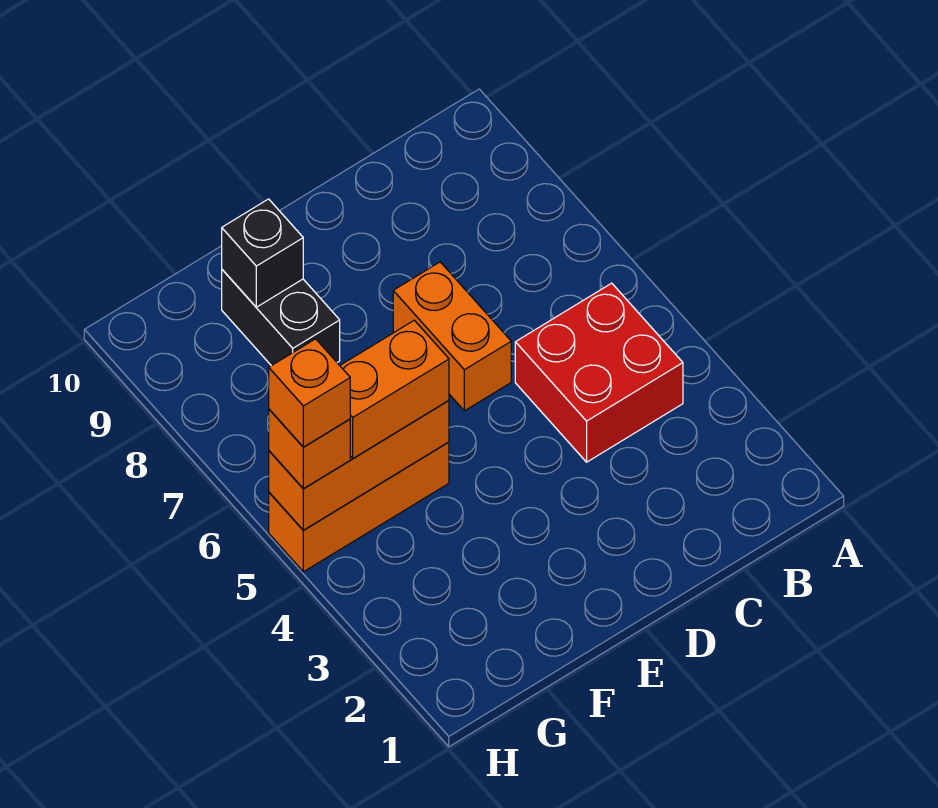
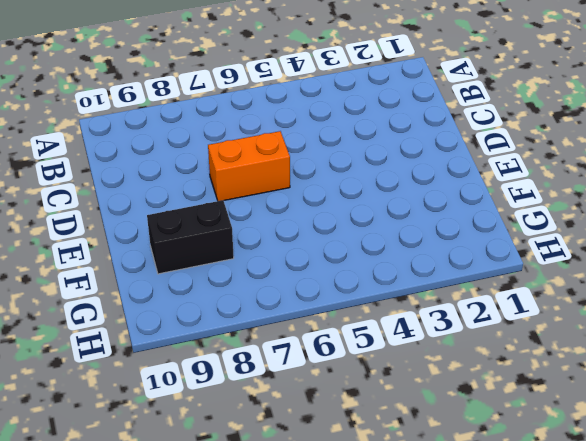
none -> red brick B4:C5 level 1
none -> orange brick F5:H5 level 1

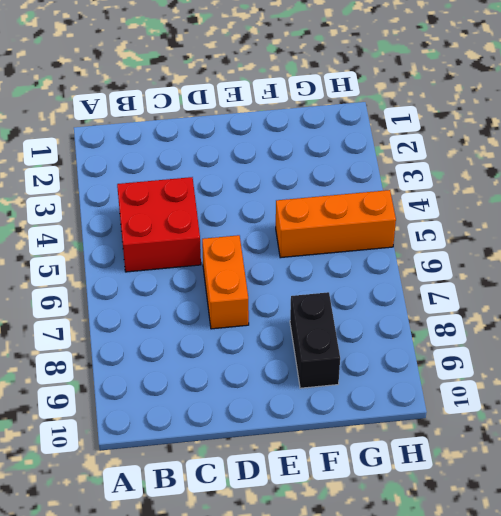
none -> orange brick F5:H5 level 2
none -> black brick F9 level 2

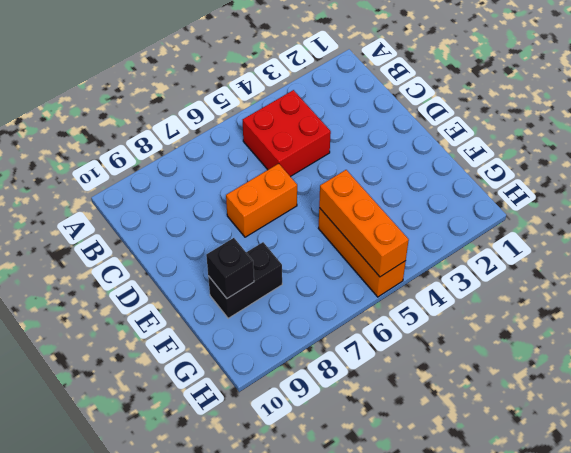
none -> orange brick F5:G5 level 3
none -> orange brick H5 level 3

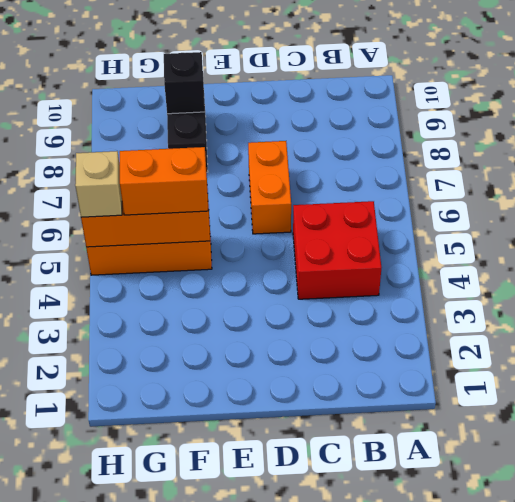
tan brick H5 level 3 -> orange brick H5 level 3
none -> orange brick H5 level 4

